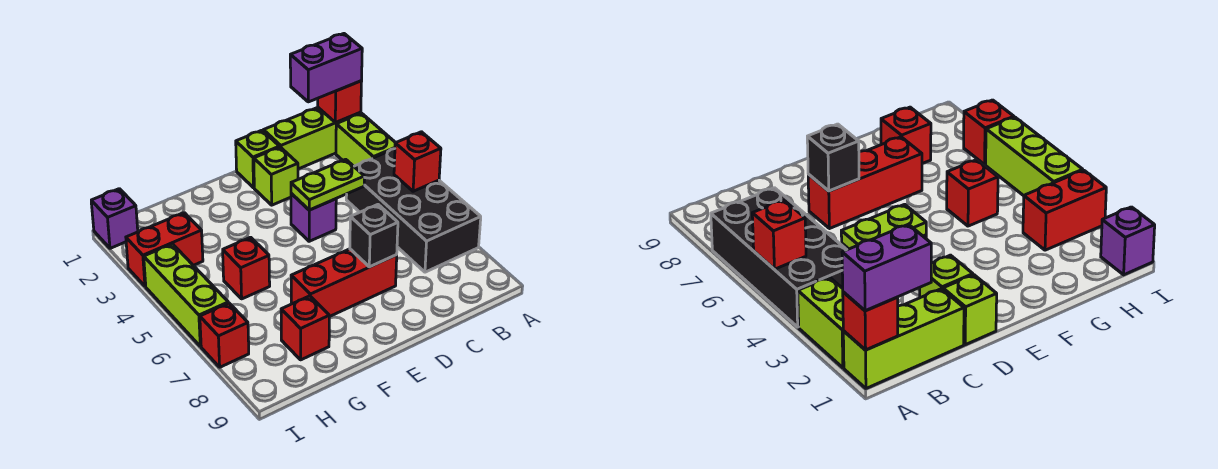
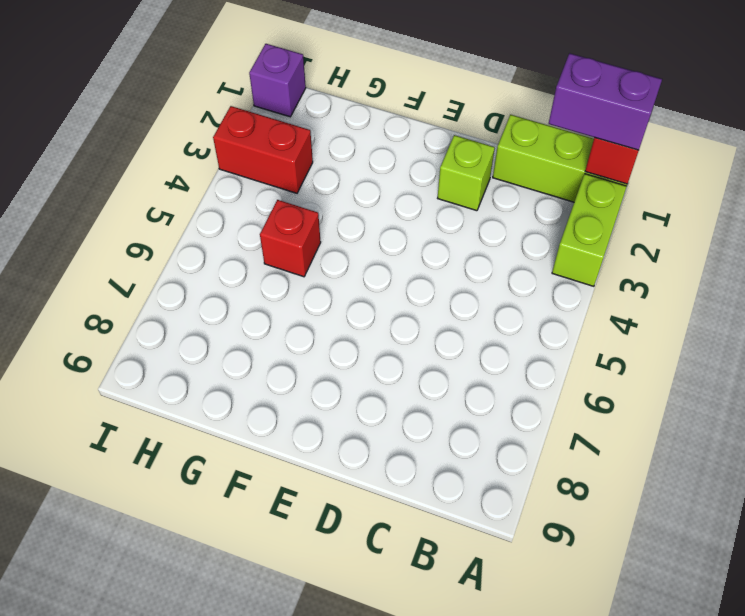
none -> black brick A4:B7 level 1
none -> lime brick D1 level 1
none -> purple brick D4 level 1

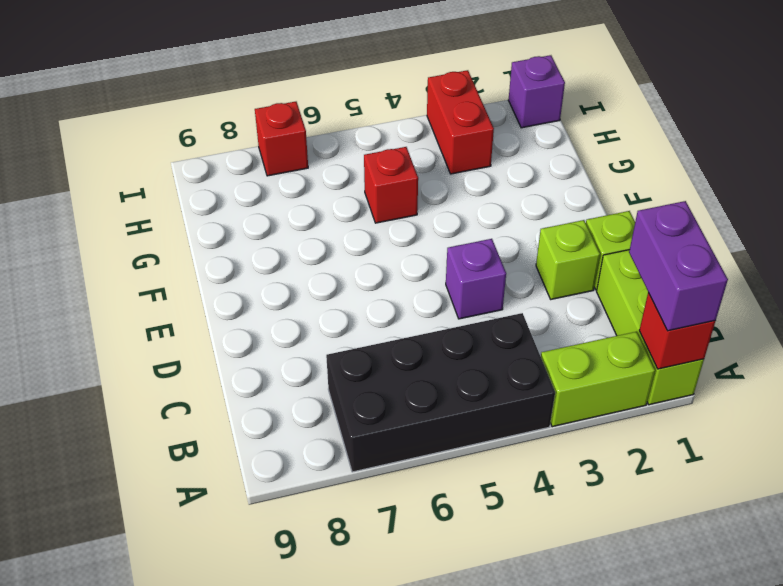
none -> red brick D7:F7 level 1
none -> red brick G8 level 1
none -> lime brick I4:I6 level 1

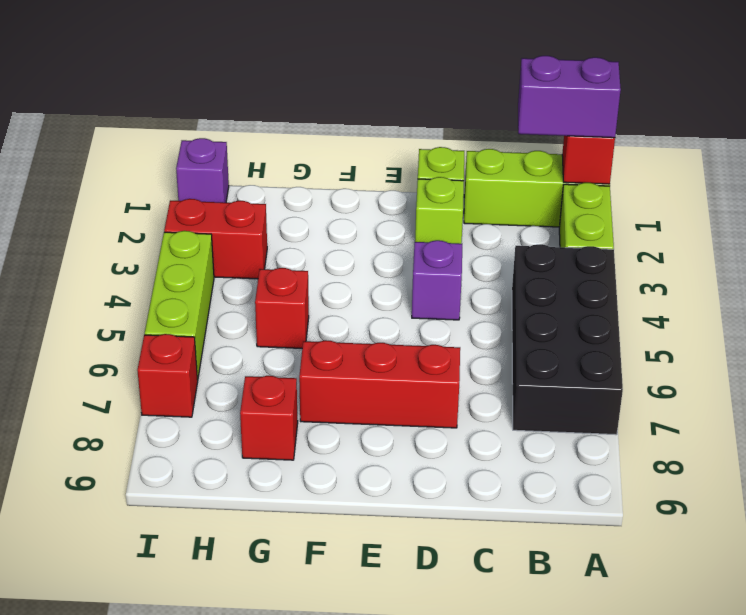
none -> red brick A5 level 2
none -> lime plate C4:D4 level 2
none -> black brick D7 level 2

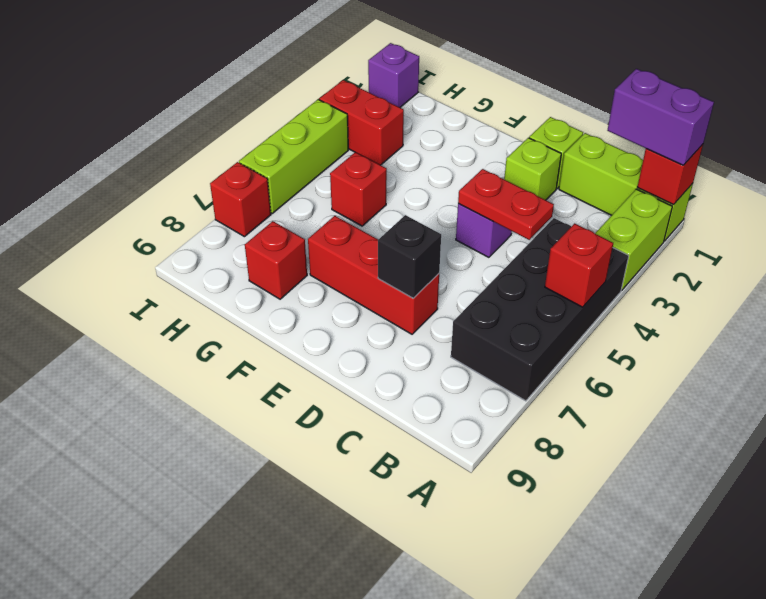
red plate C4:D4 level 2 -> lime plate C4:D4 level 2

